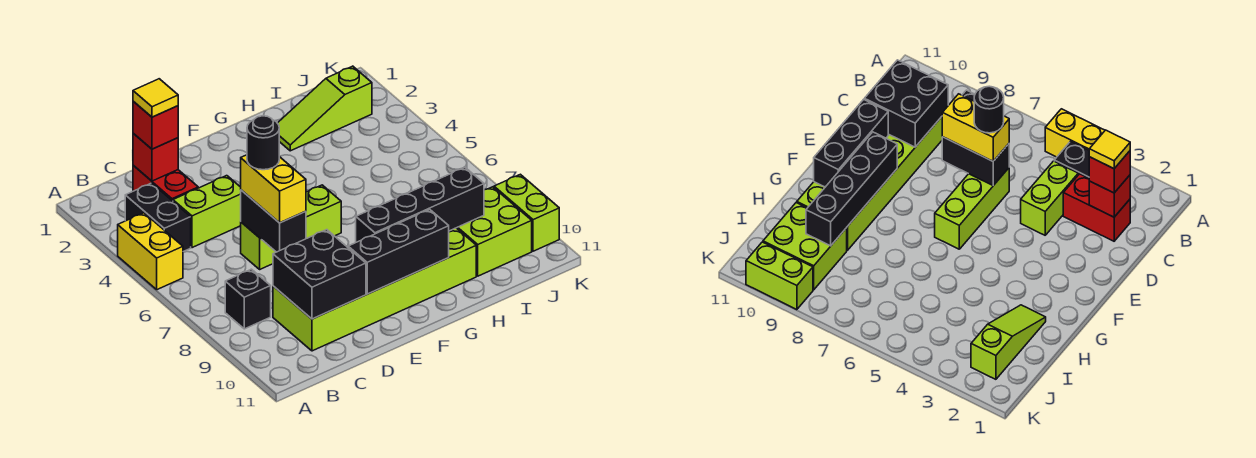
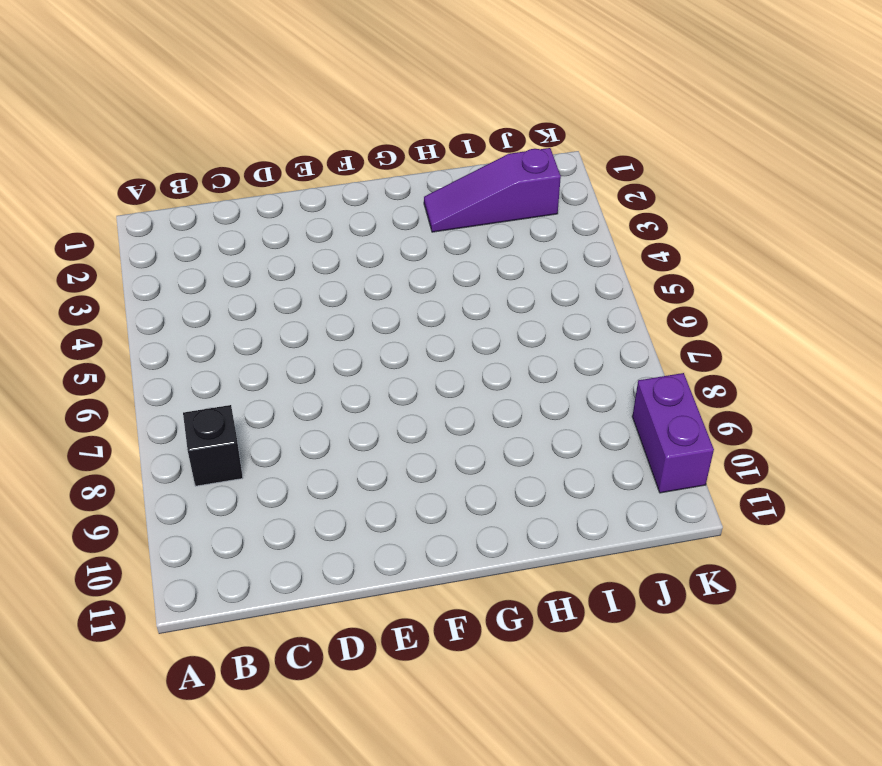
purple slope H2:J2 level 1 top J -> lime slope H2:J2 level 1 top J
purple brick K9:K10 level 1 -> lime brick K9:K10 level 1
none -> yellow brick A4:A5 level 1
none -> black brick B3:B4 level 1
none -> red brick C2:C3 level 1

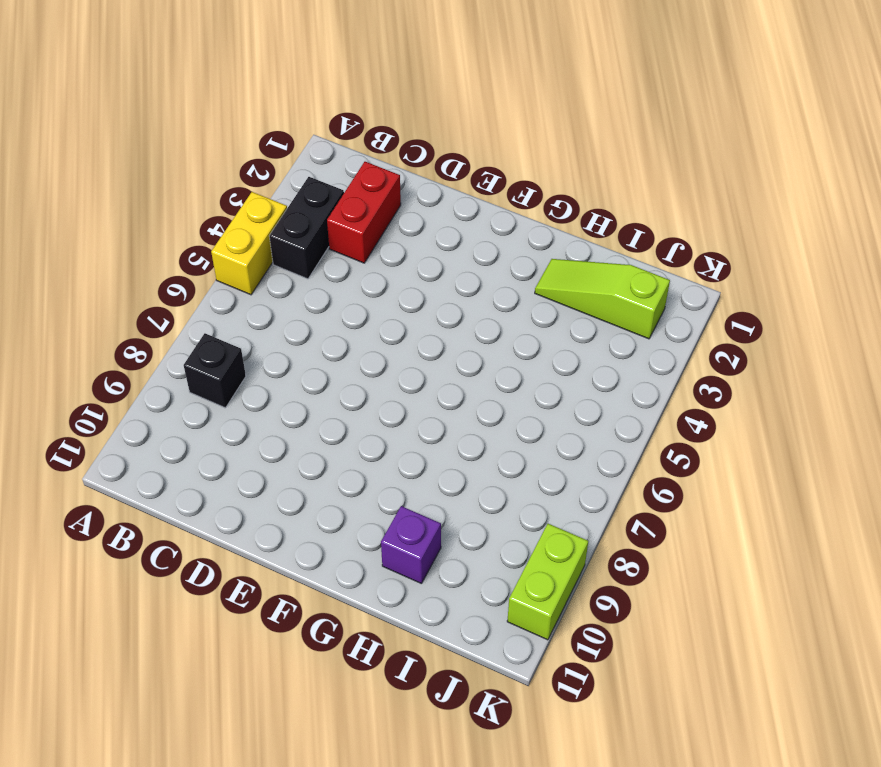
purple brick H10 level 1 -> lime brick C9:H10 level 1
none -> lime brick C4:D4 level 1
none -> lime brick D6:F6 level 1
none -> lime brick I9:J10 level 1

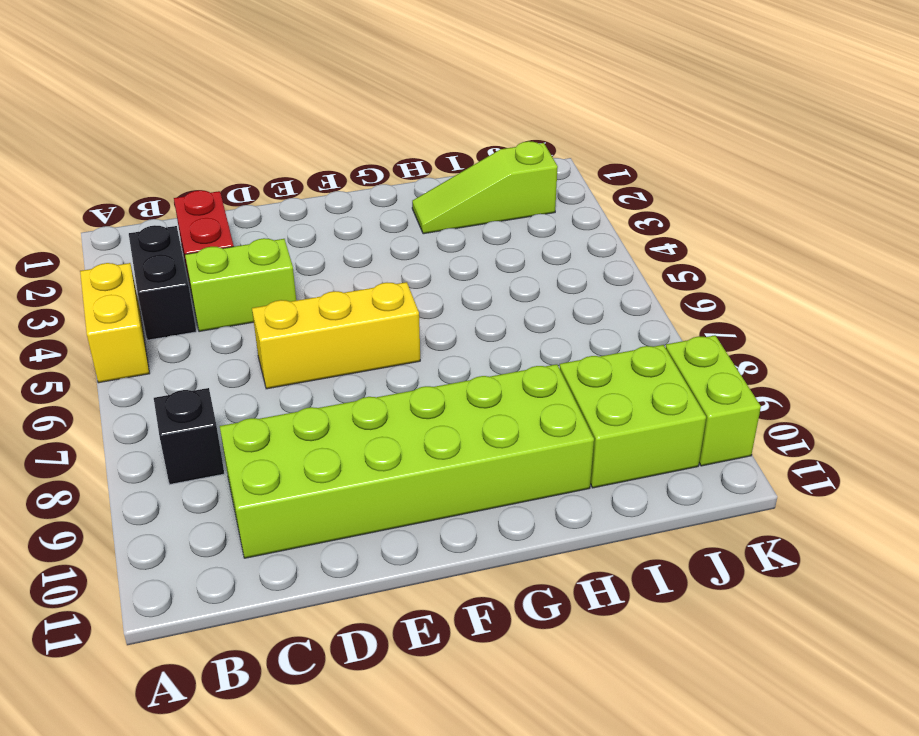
yellow brick D6:F6 level 1 -> lime brick D6:F6 level 1
none -> red brick C2 level 2
none -> black brick C9:D10 level 2
none -> black brick D6:D7 level 2

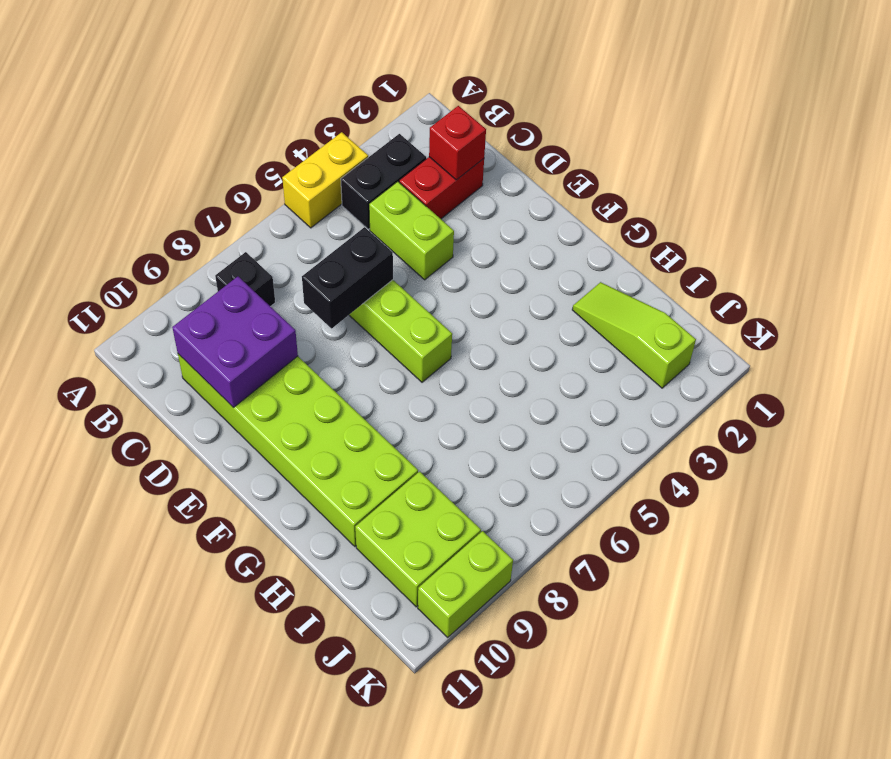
purple brick C9:D10 level 2 -> black brick C9:D10 level 2
none -> black brick E10:G10 level 2
none -> black brick F9:I9 level 2
none -> red brick C2 level 3

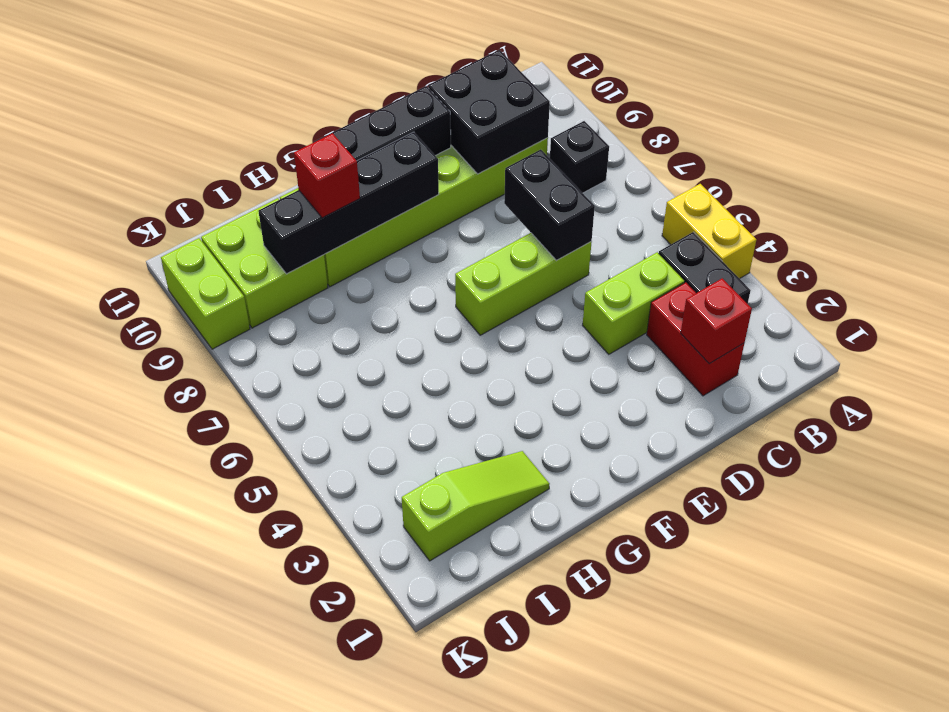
red brick H9 level 3 -> red brick C2 level 3
none -> yellow brick D6:D7 level 3
none -> yellow tile C2 level 4
none -> black round brick D6 level 4

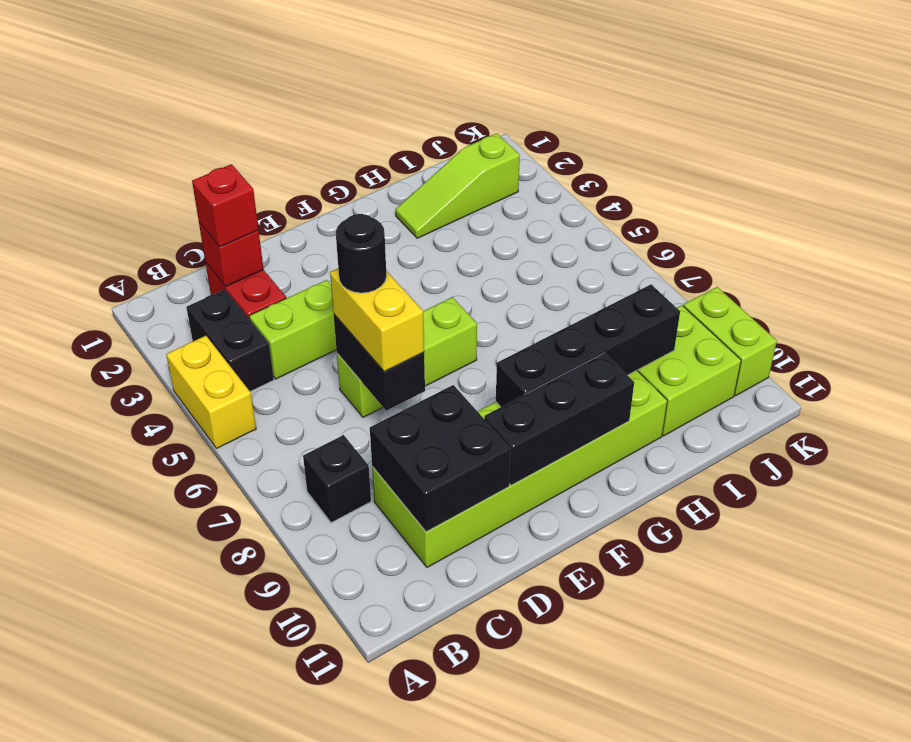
none -> yellow tile C2 level 4

